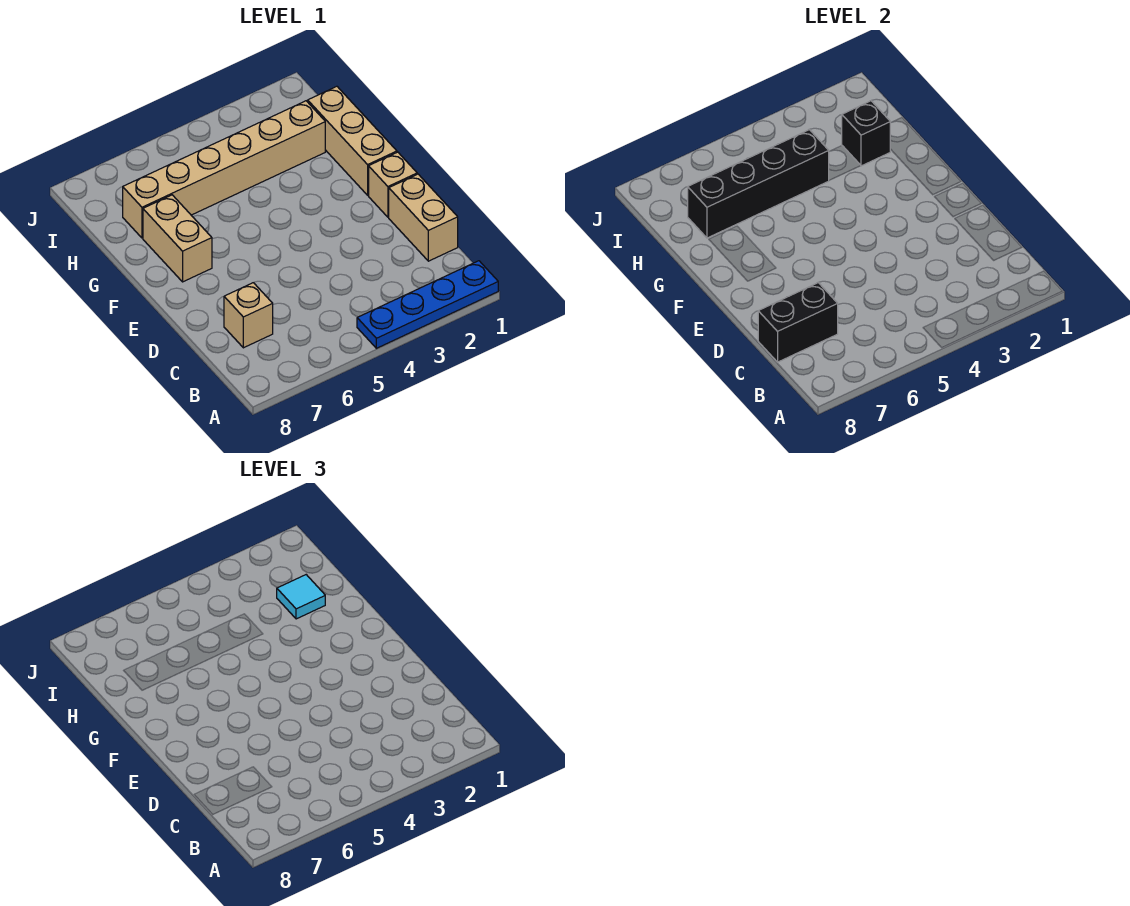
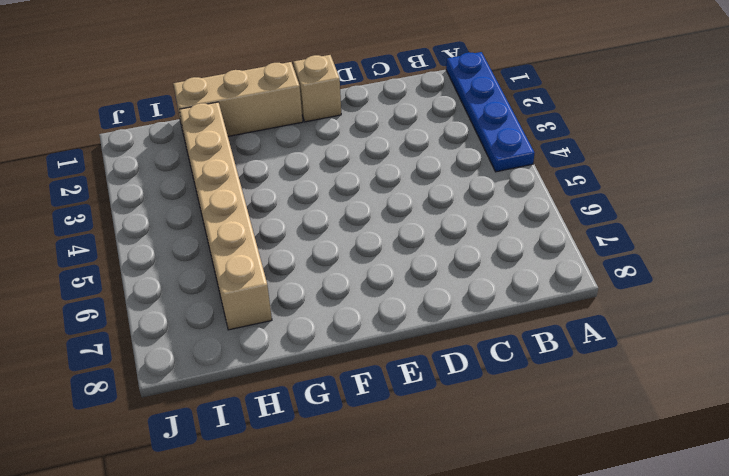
none -> tan brick C1:D1 level 1
none -> tan brick C7 level 1

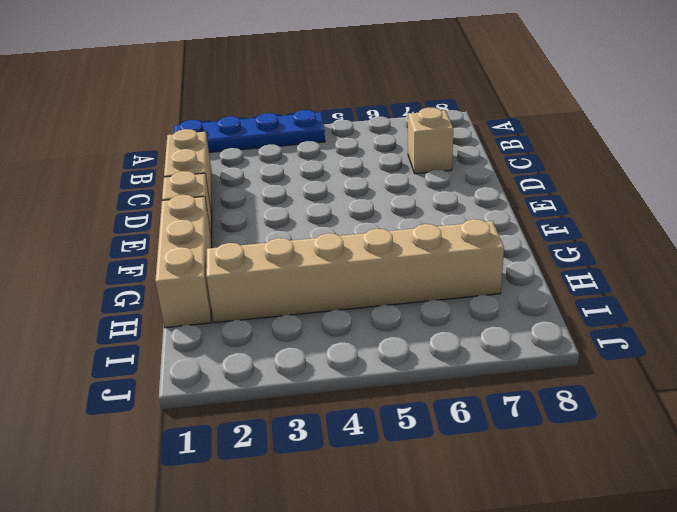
none -> tan brick F7:G7 level 1
none -> black brick C7:C8 level 2

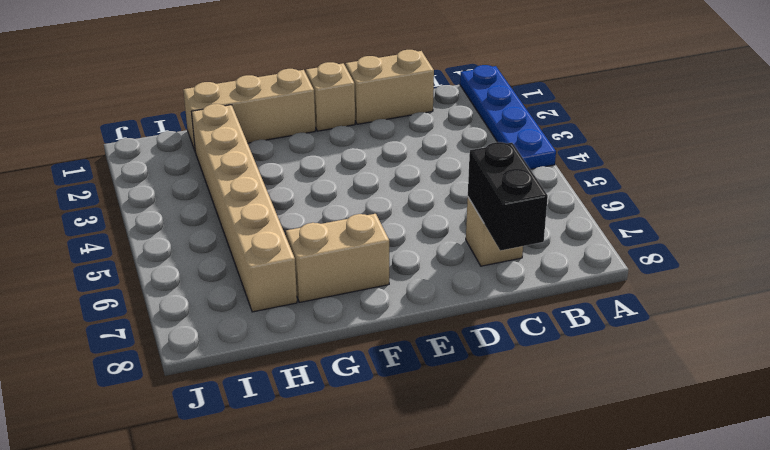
none -> black brick H2 level 2
none -> black brick H4:H7 level 2

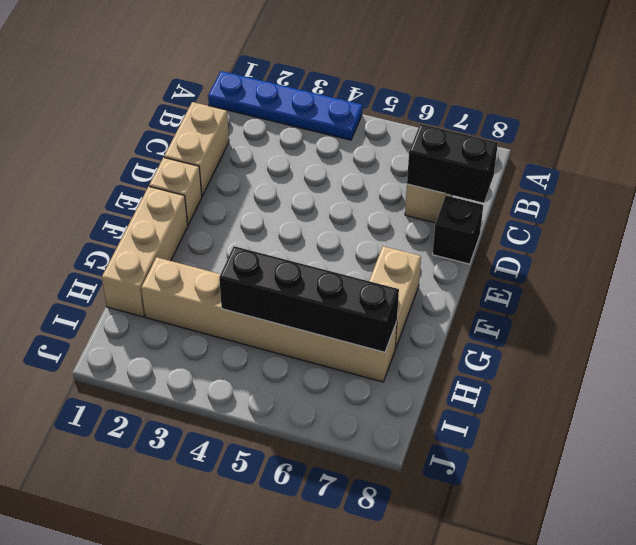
black brick D8 level 1 -> black brick H2 level 2
none -> cyan tile H2 level 3

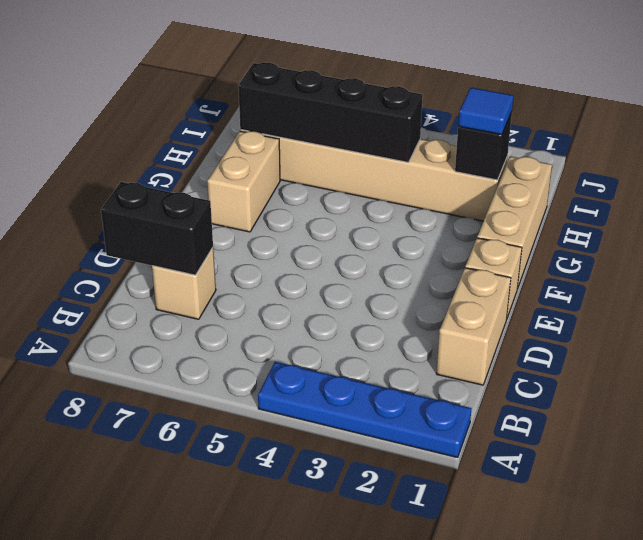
blue tile H2 level 3 -> cyan tile H2 level 3

